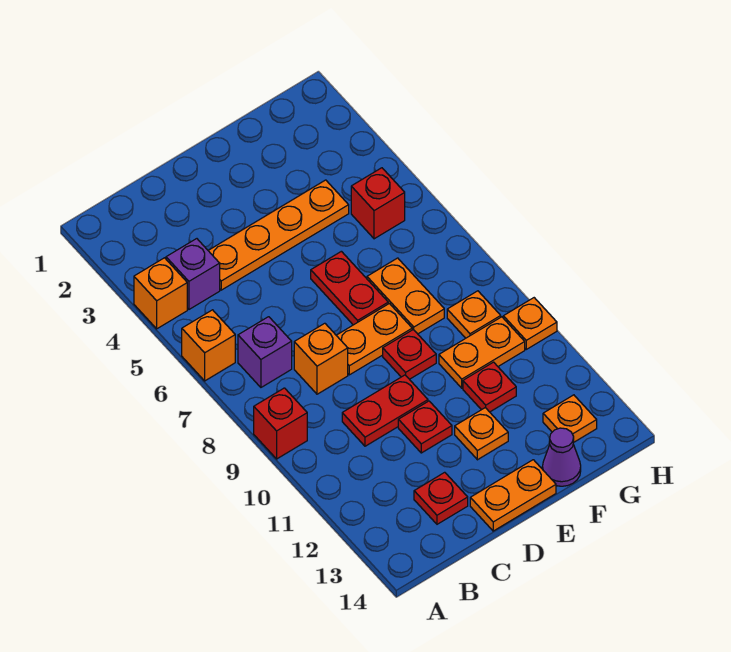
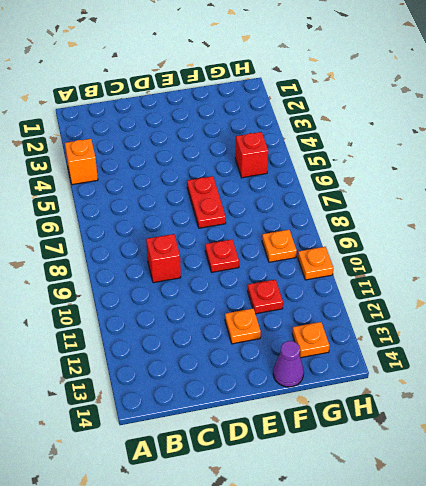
red brick C9 level 1 -> red brick A9 level 1
none -> orange brick A6 level 1
none -> purple brick B4 level 1
none -> purple brick B7 level 1

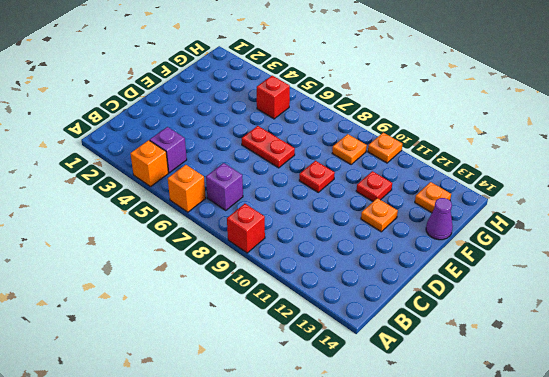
none -> orange plate C4:F4 level 1
none -> orange brick C8 level 1
none -> red plate C10:D10 level 1

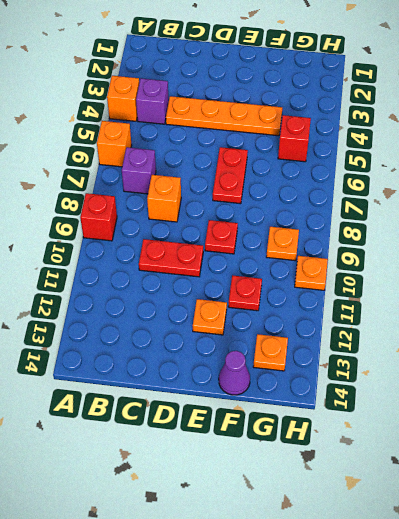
none -> red plate C13 level 1
none -> orange plate D8:E8 level 1
none -> red plate D11 level 1

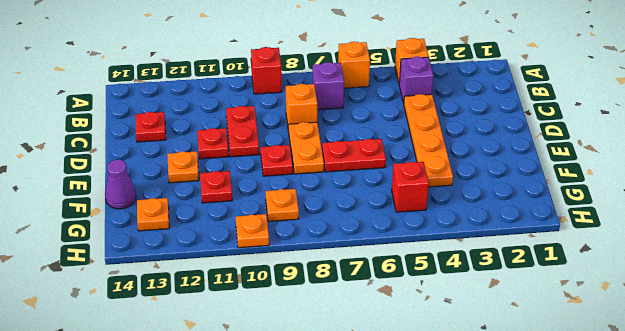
none -> orange plate D14:E14 level 1
none -> orange plate F7:F8 level 1
none -> orange plate F10:G10 level 1

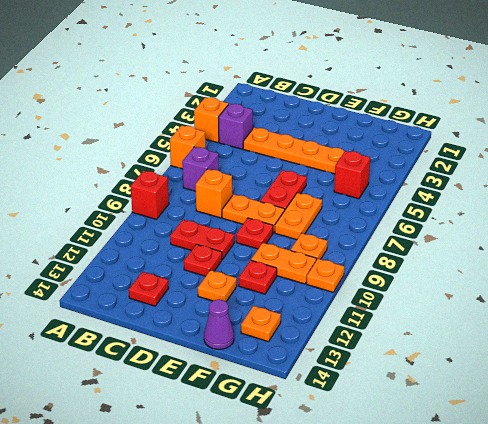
none -> orange plate D14:E14 level 1

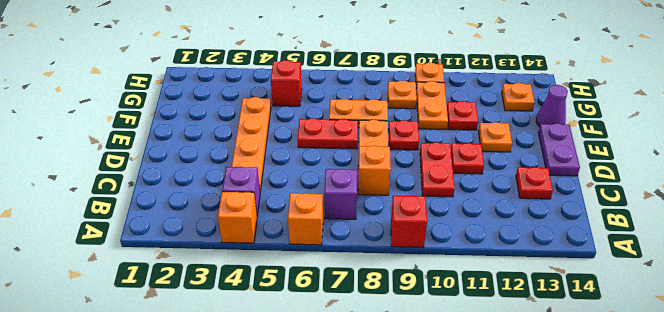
purple plate D14:E14 level 1 -> orange plate D14:E14 level 1

